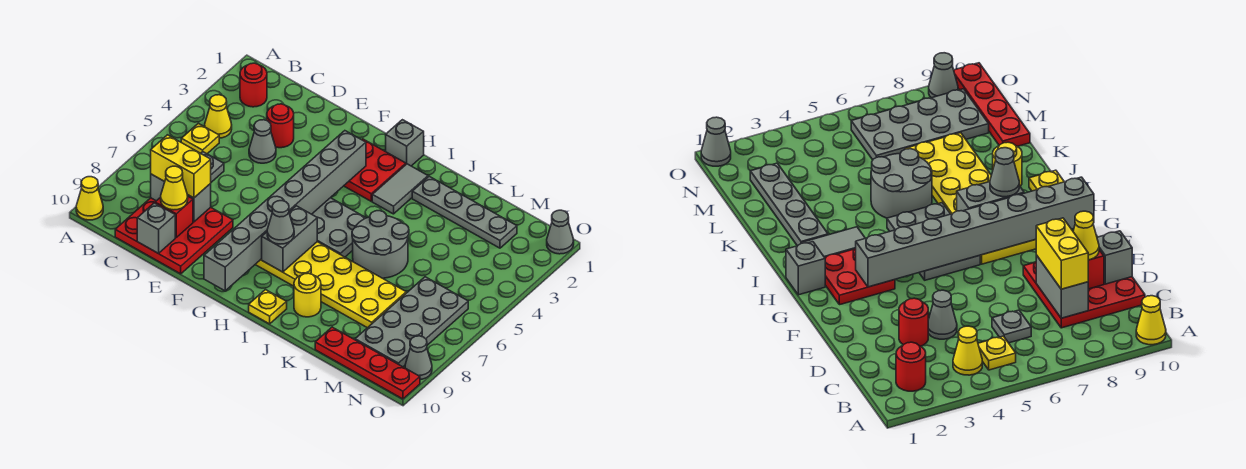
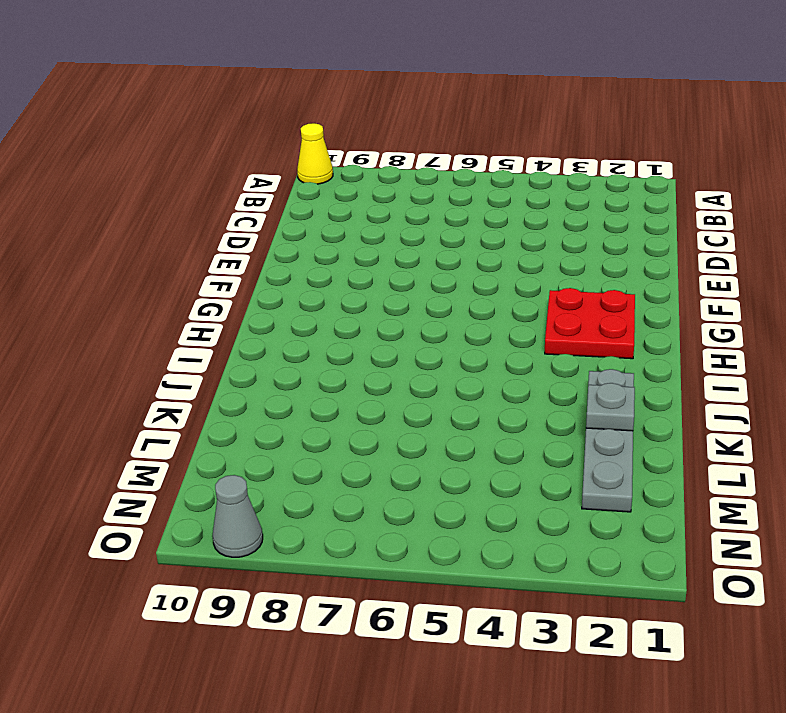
grey plate K2 level 2 -> grey plate C6 level 1
none -> red round brick B2 level 1
none -> yellow cone B4 level 1
none -> yellow plate B5 level 1

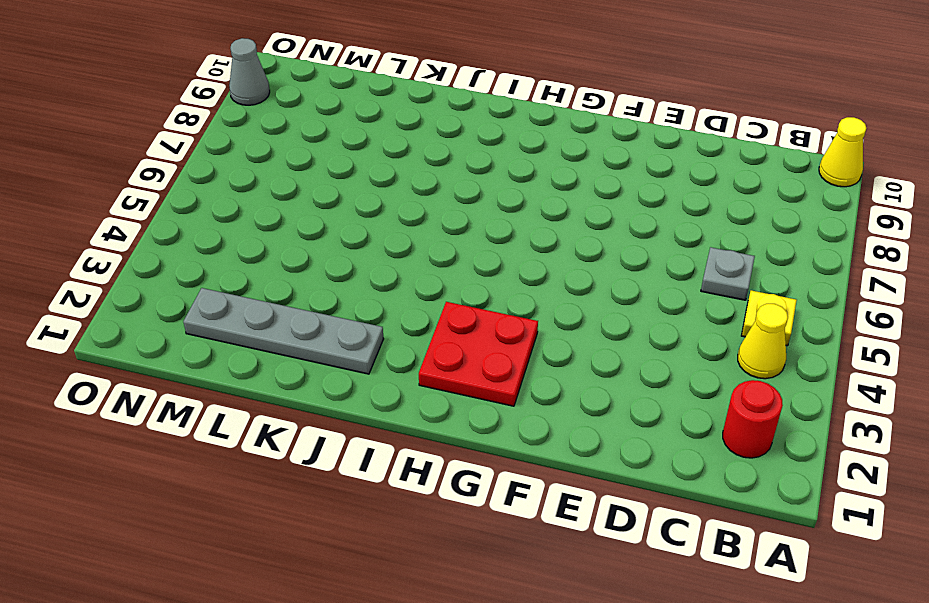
none -> red plate C8:E10 level 1
none -> red round brick D3 level 1
none -> grey cone D4 level 1

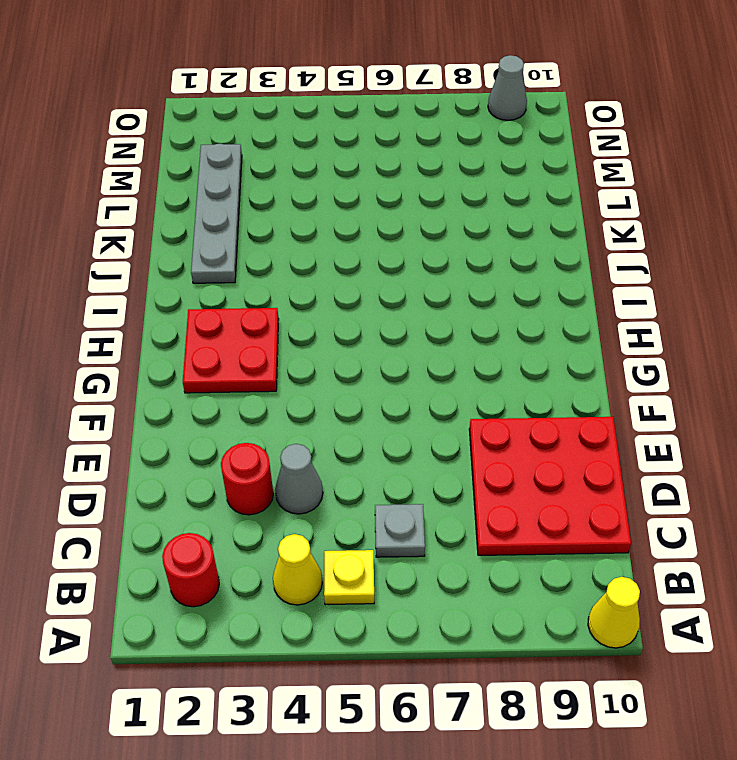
none -> grey plate G5:I6 level 1
none -> yellow plate G7:L8 level 1
none -> grey brick H1 level 1

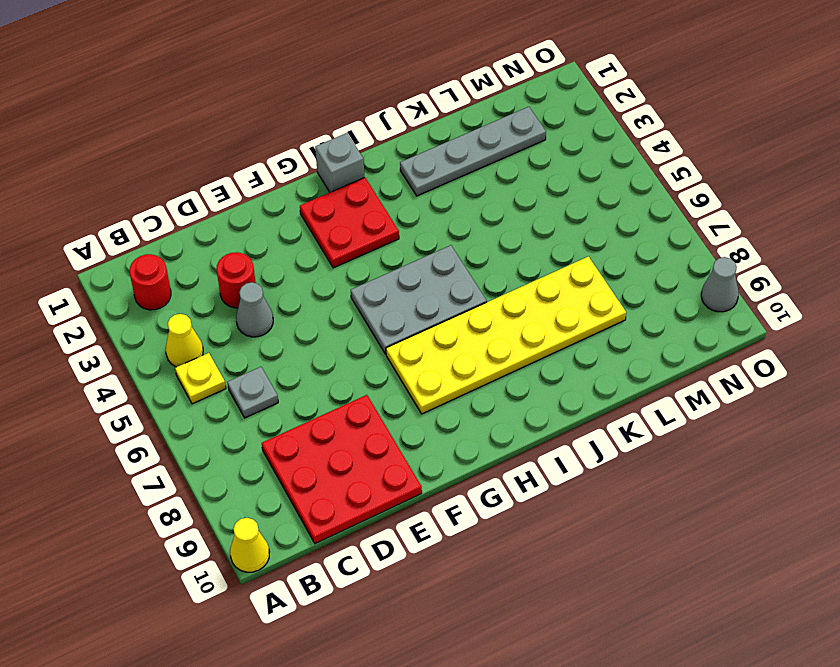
none -> grey tile I2:I3 level 1
none -> yellow plate I10 level 1
none -> grey round brick J5:K6 level 1

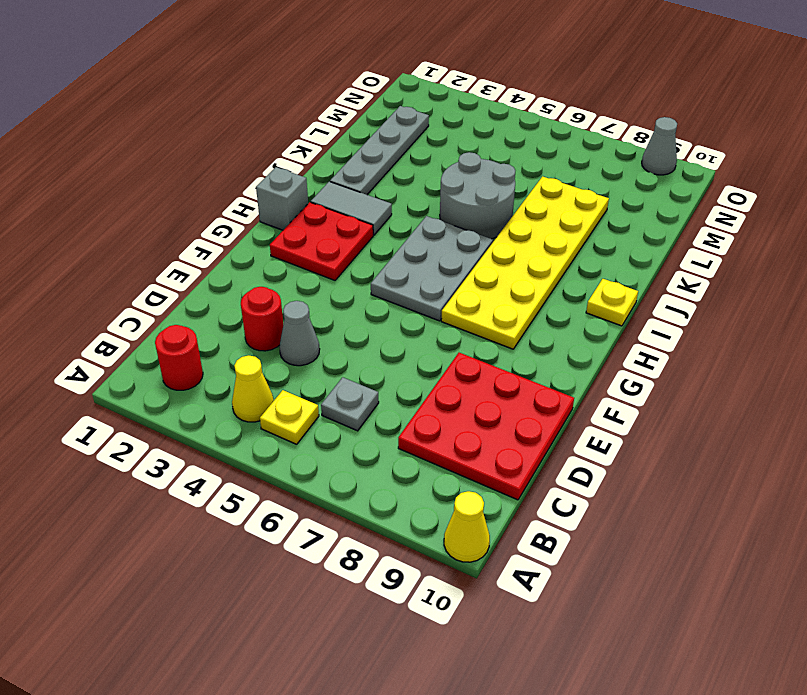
none -> yellow round brick J9 level 1
none -> red plate L10:O10 level 1
none -> grey plate M6:N9 level 1

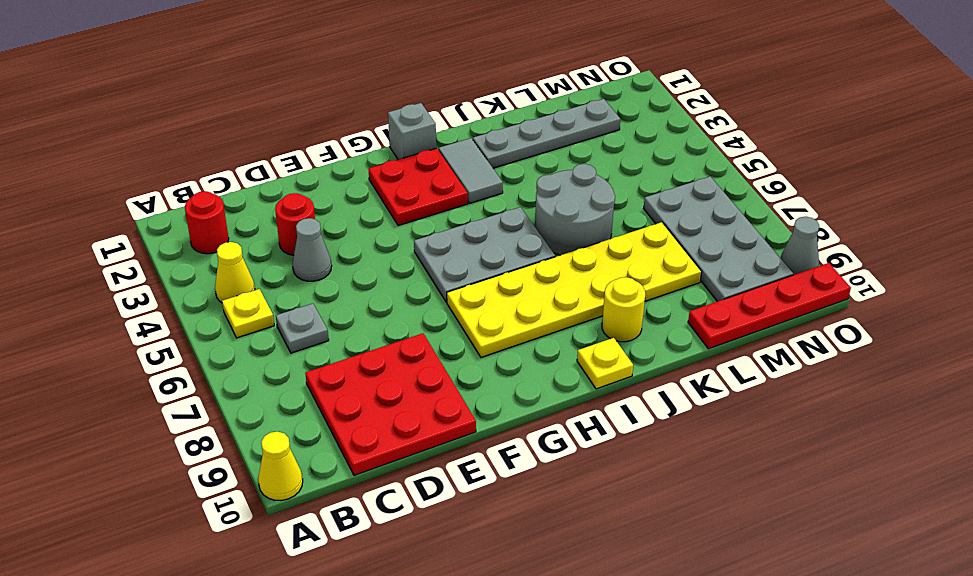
none -> grey cone O1 level 1
none -> grey brick C8:D8 level 2
none -> red brick D9 level 2

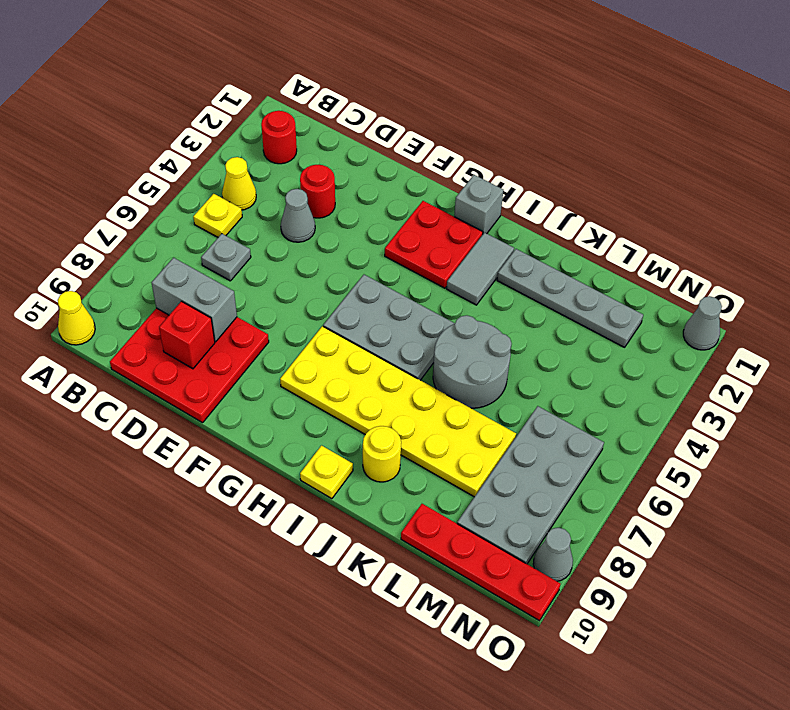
none -> grey brick D10 level 2
none -> grey brick G3:G10 level 2
none -> grey brick H7:H8 level 2

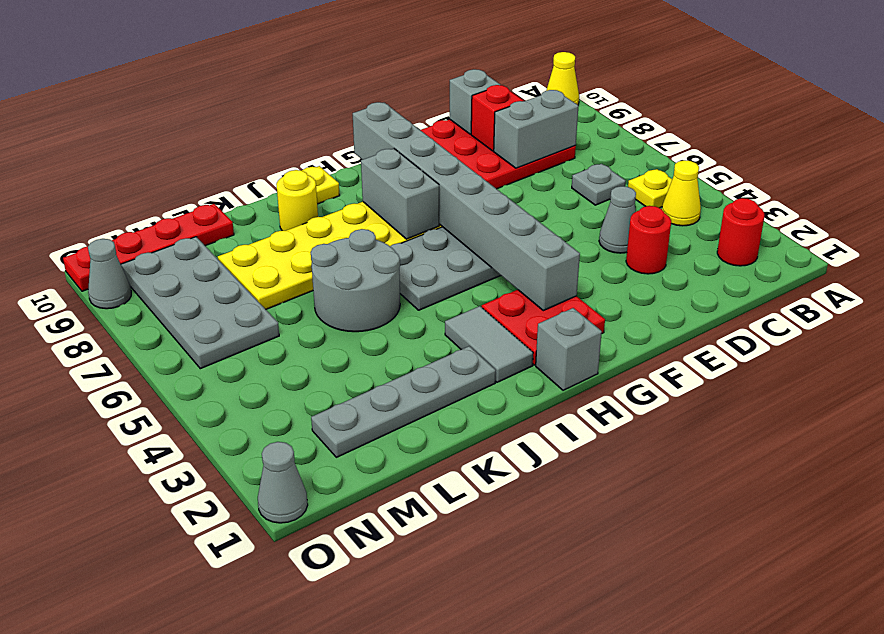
none -> yellow brick C8:D8 level 3
none -> yellow cone D9 level 3
none -> grey cone H8 level 3

